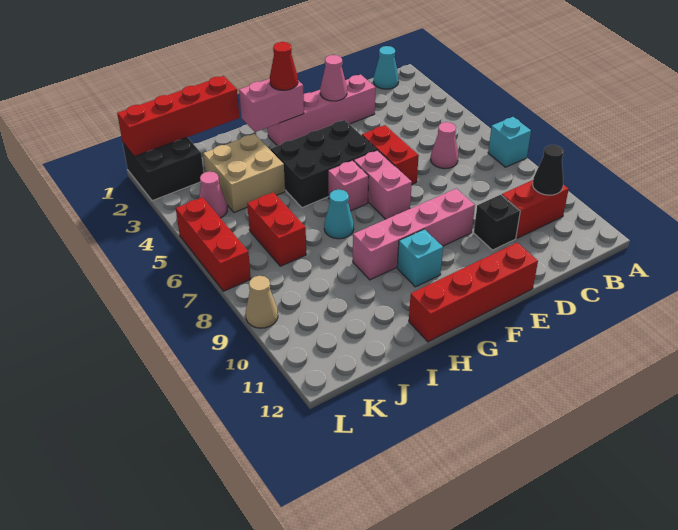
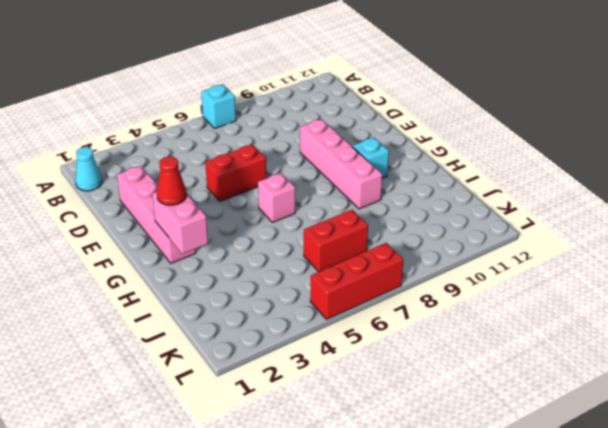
none -> red brick B10:C10 level 1
none -> pink cone C6 level 1
none -> black brick D10 level 1

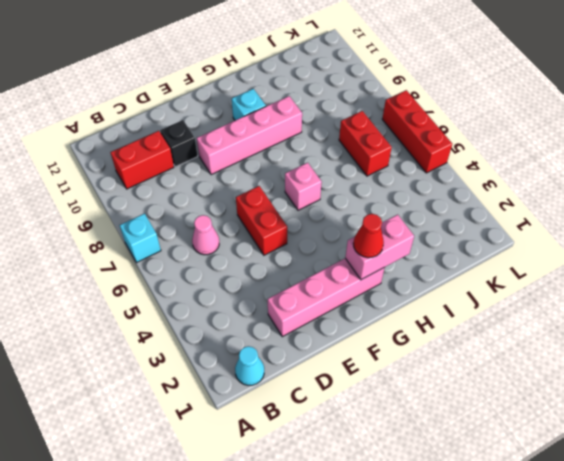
none -> red brick E12:H12 level 1
none -> black brick F4:H5 level 1
none -> pink brick F6:F7 level 1

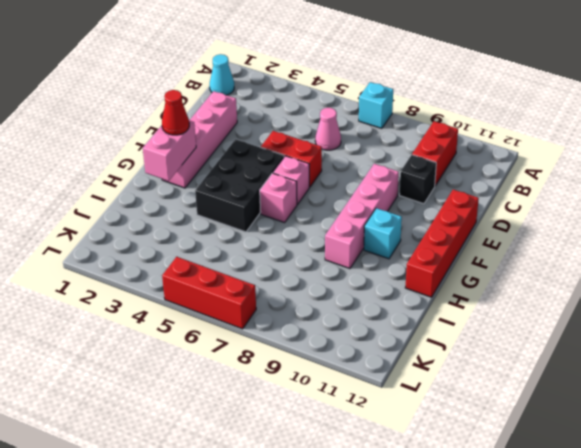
pink brick F6 level 1 -> pink brick F6:F7 level 1
none -> cyan cone H7 level 1
none -> tan brick I3:J4 level 1
none -> red brick J6:J7 level 1

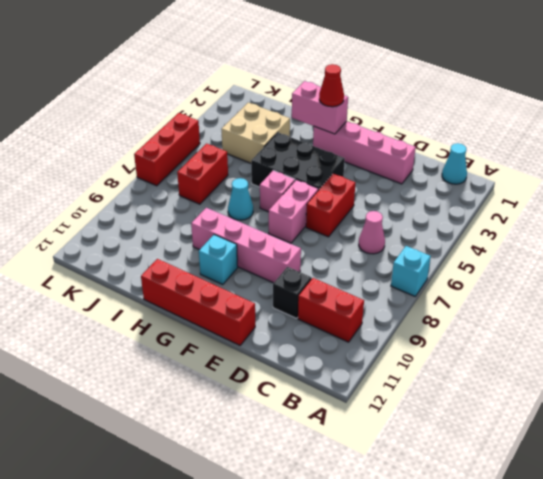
none -> black brick K1:L2 level 1
none -> pink cone K4 level 1
none -> tan cone L9 level 1

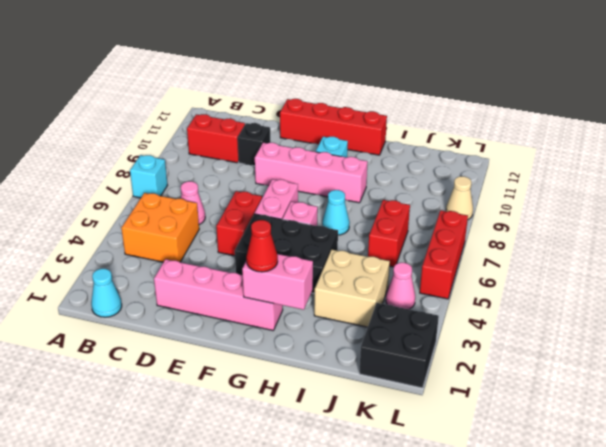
orange brick B4:C5 level 1 -> none
none -> black cone B10 level 2
none -> pink cone E2 level 2
none -> red brick I1:L1 level 2

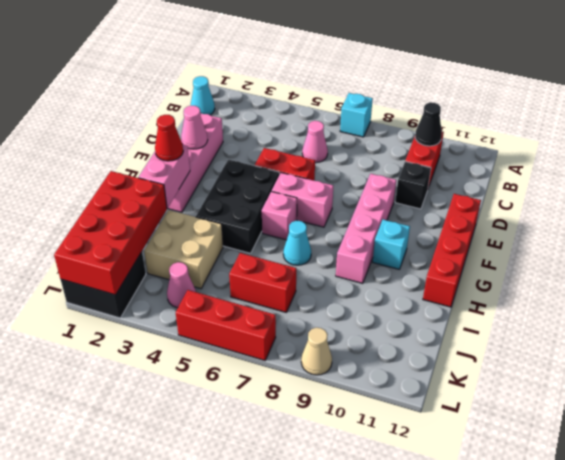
red brick I1:L2 level 2 -> red brick I1:L1 level 2

